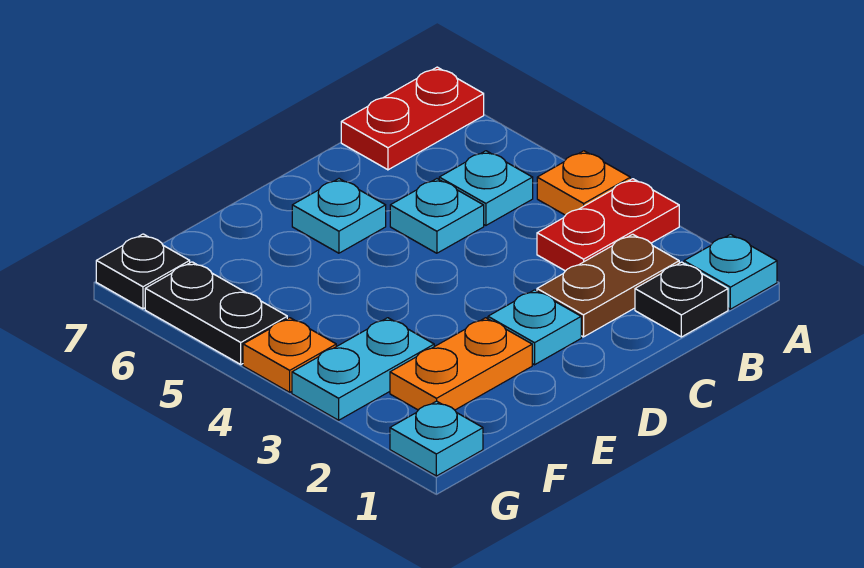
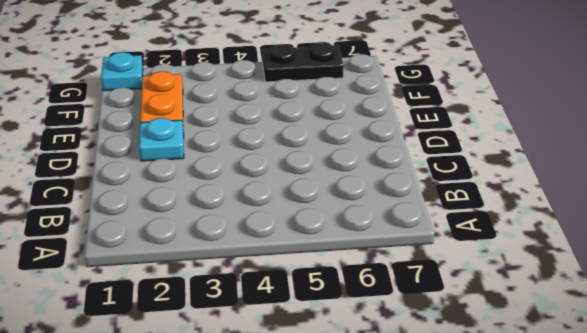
none -> cyan plate A1 level 1
none -> red plate A3:B3 level 1
none -> orange plate A4 level 1

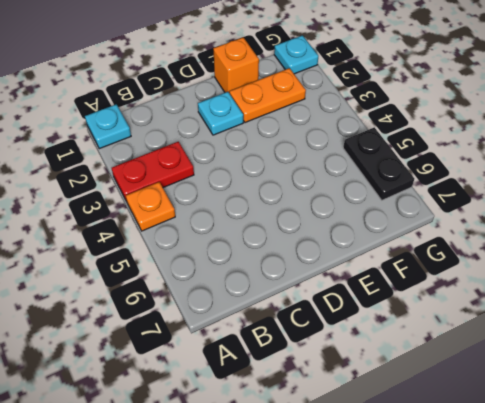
orange brick E1 level 1 -> none
none -> red plate A7:B7 level 1
none -> black plate B1 level 1
none -> brown plate B2:C2 level 1

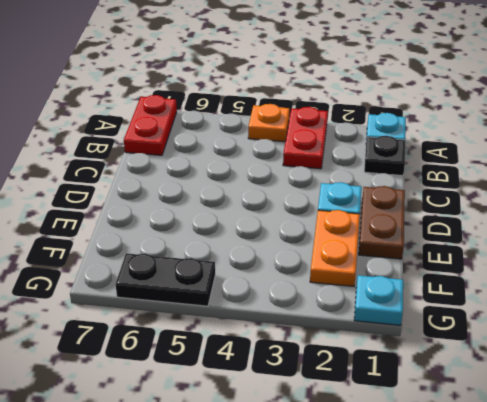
brown plate D1:E1 level 1 -> brown plate B2:C2 level 1
none -> cyan plate B5 level 1
none -> cyan plate C5 level 1
none -> cyan plate D6 level 1

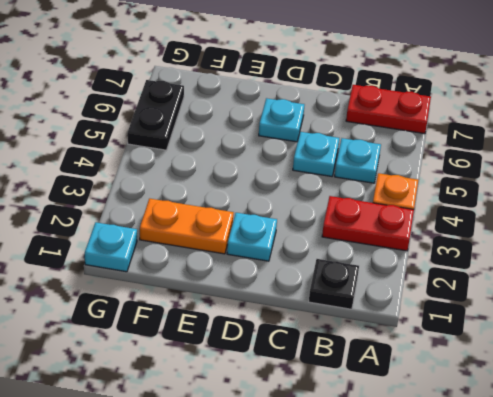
none -> cyan plate A1 level 1
none -> brown plate B2:C2 level 1
none -> cyan plate F3:G3 level 1

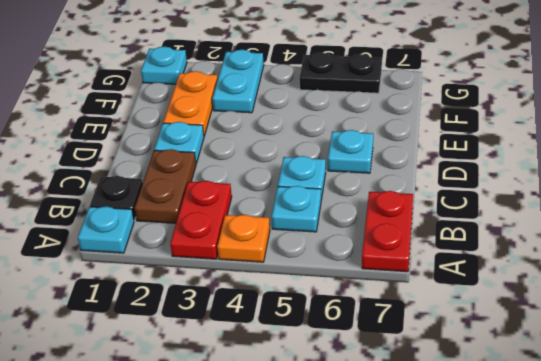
none -> orange plate G4 level 1
none -> black plate G7 level 1

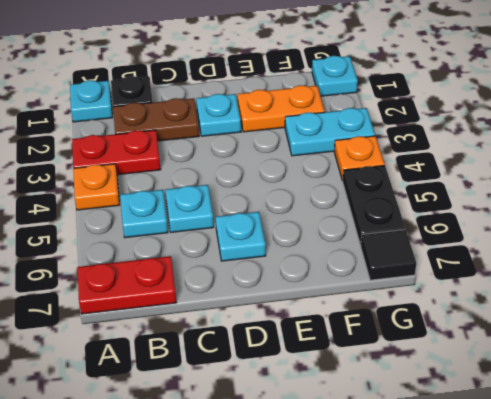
black tile G7 level 1 -> black plate G7 level 1

